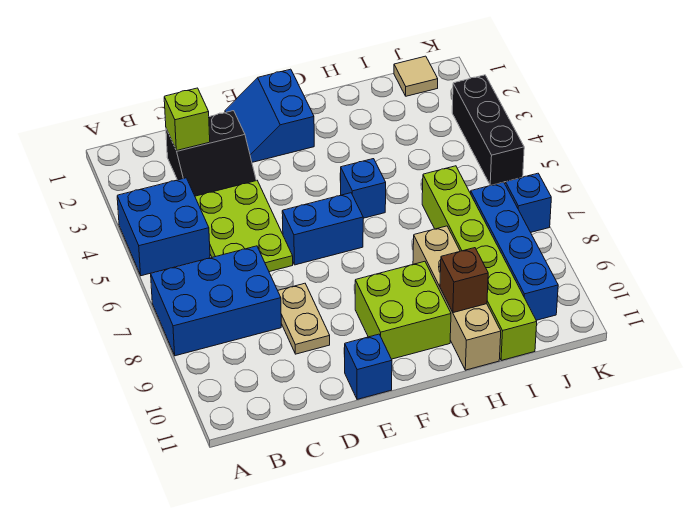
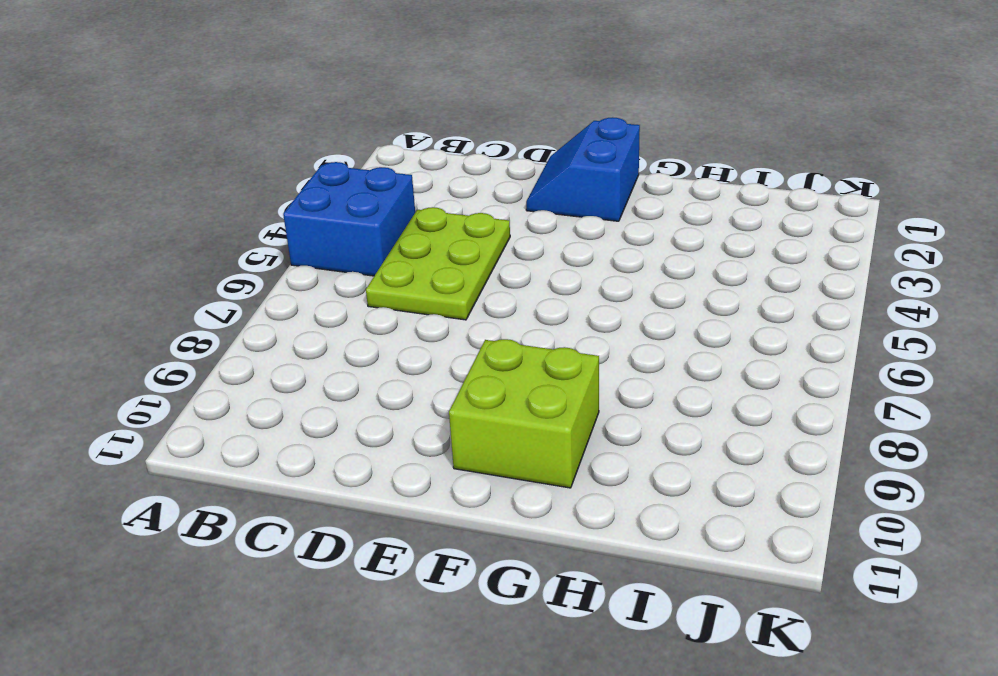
none -> blue brick A7:C8 level 1
none -> black slope C2:D3 level 1 top 2
none -> tan plate D8:D9 level 1

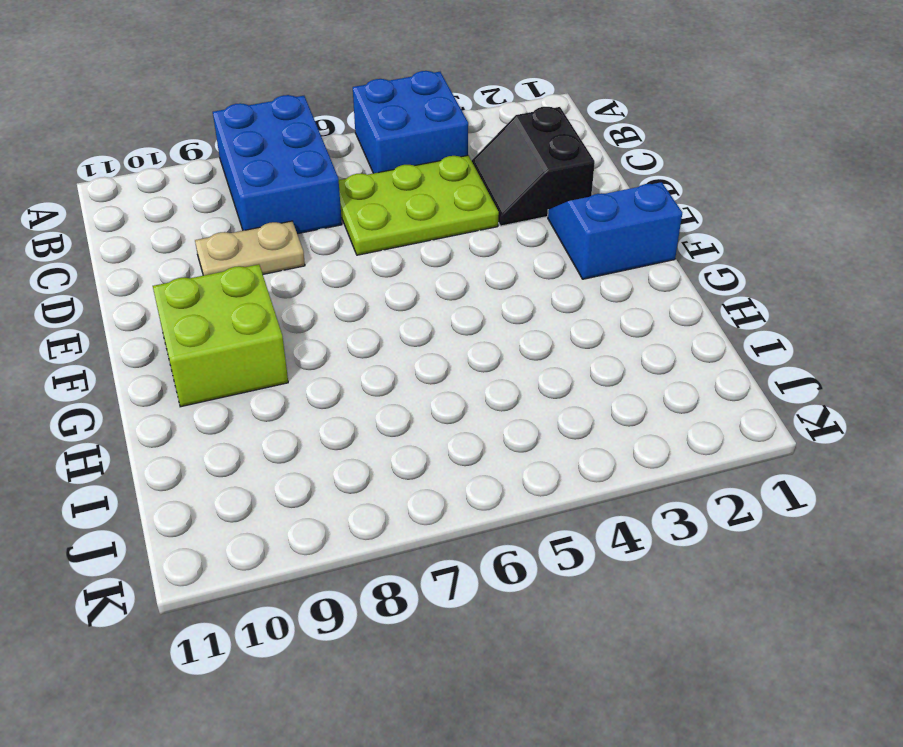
none -> blue brick E6:F6 level 1
none -> blue brick E11 level 1
none -> blue brick G5 level 1

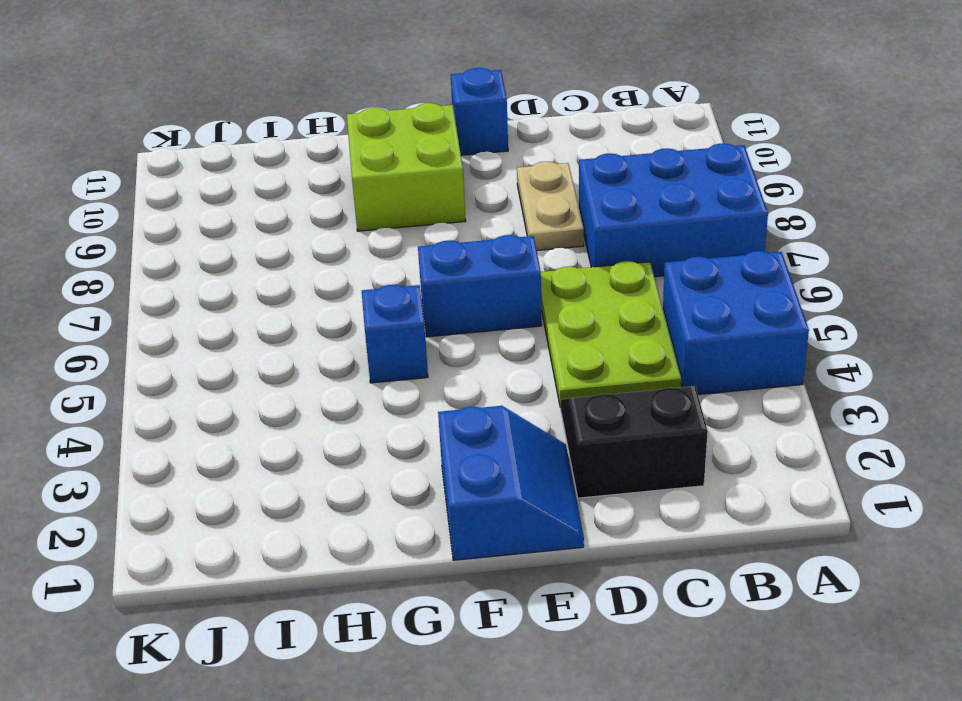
none -> tan brick H8:H11 level 1
none -> lime brick I6:I11 level 1
none -> tan tile J1 level 1

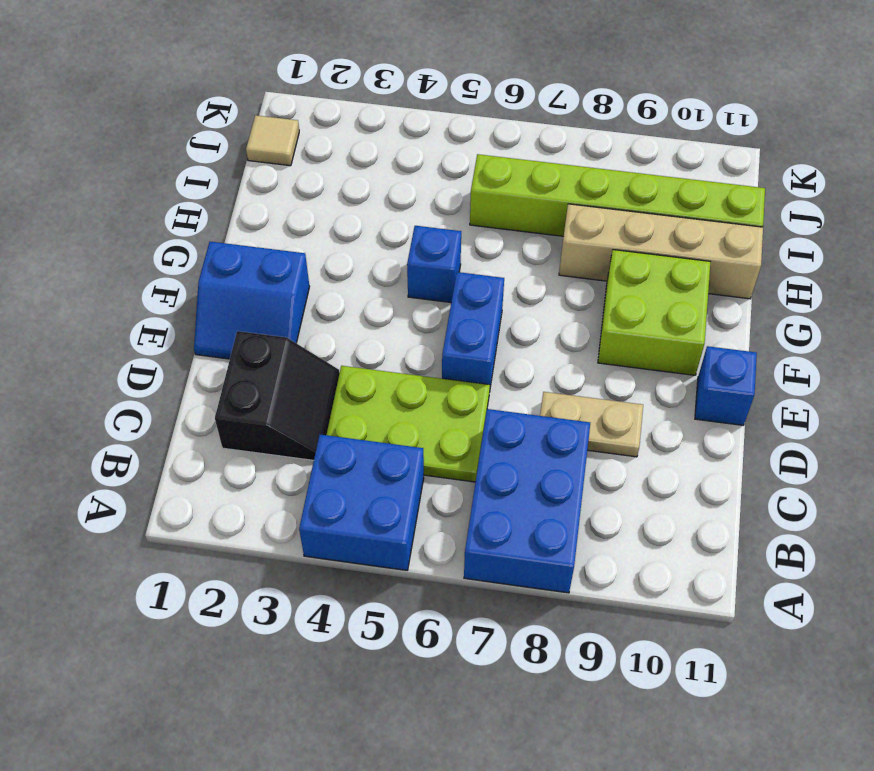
none -> blue brick J7:J10 level 1
none -> black brick K3:K5 level 1
none -> blue brick K7 level 1

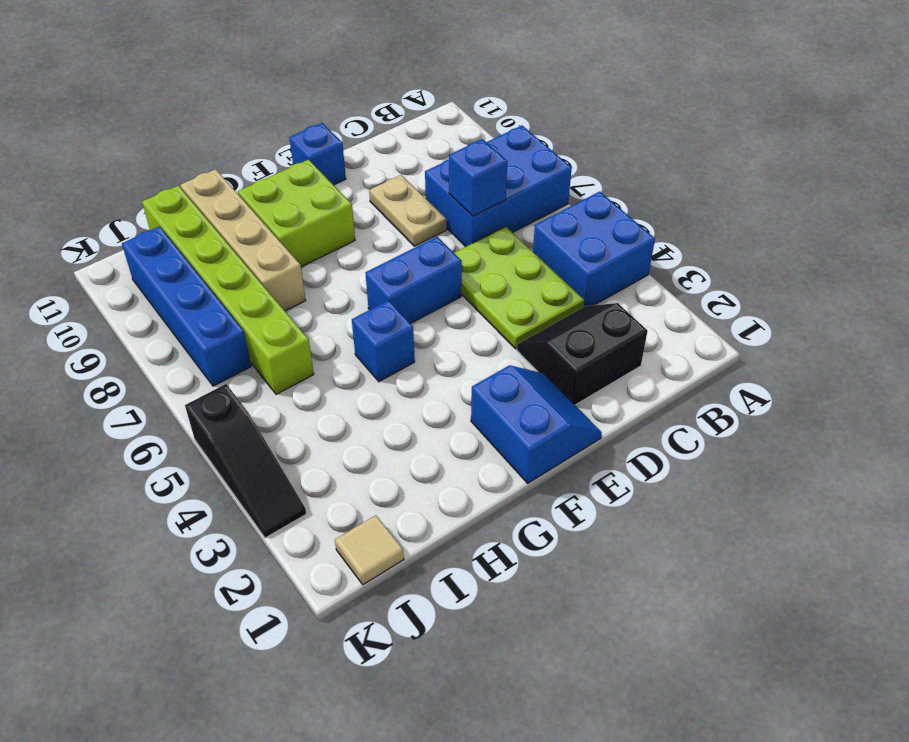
blue brick C7 level 2 -> blue brick K7 level 1
black slope K3:K5 level 1 top 5 -> black brick K3:K5 level 1
none -> lime brick C2 level 2
none -> brown brick H10 level 2

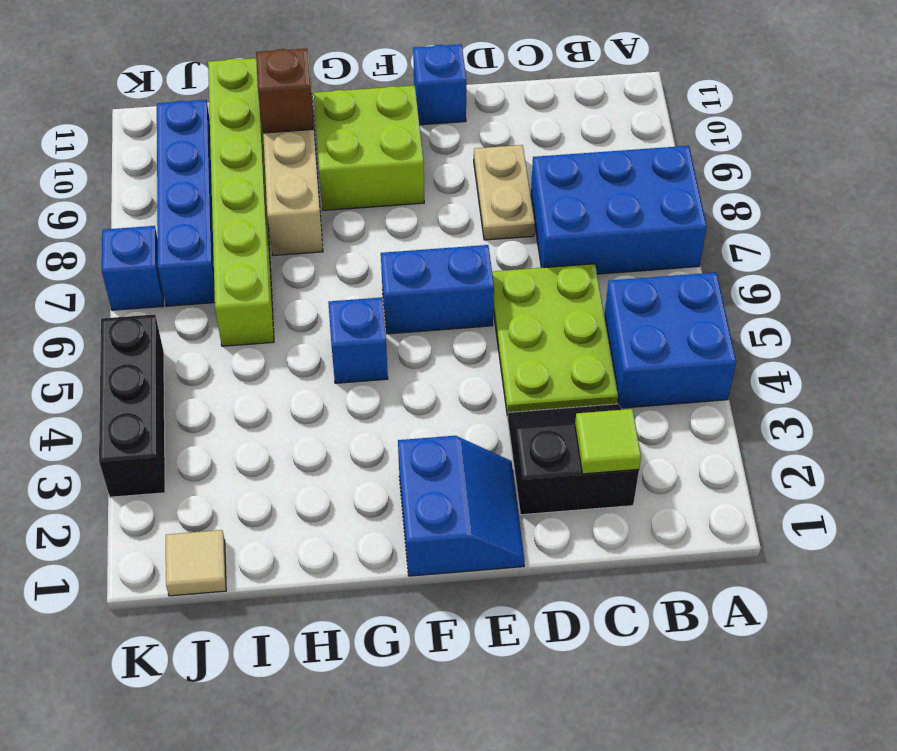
lime tile C2 level 2 -> lime brick C2 level 2

